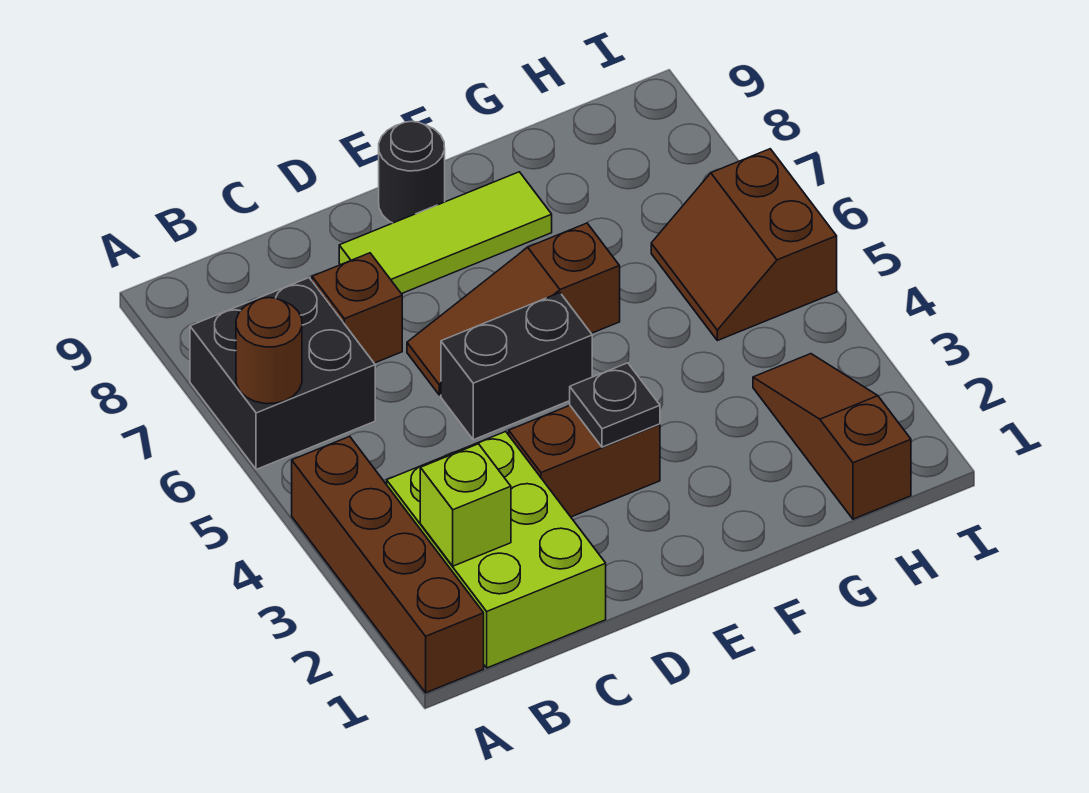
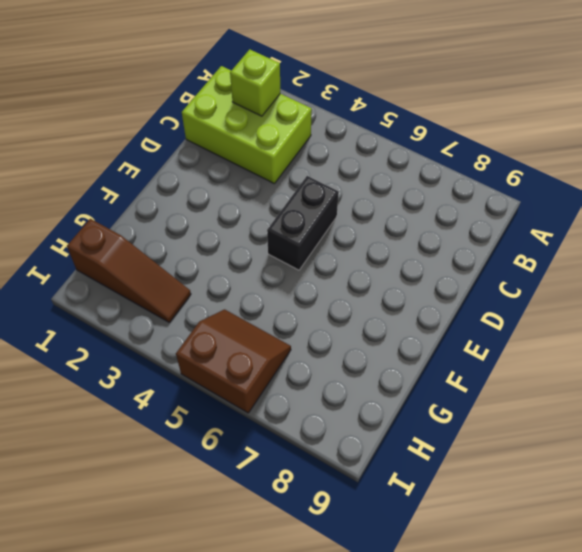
none -> brown brick A1:A4 level 1
none -> black brick A6:B7 level 1
none -> brown brick C7 level 1

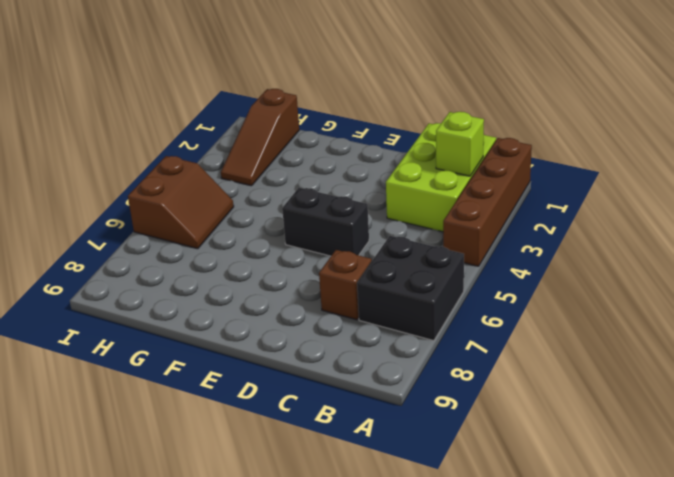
none -> brown brick D3:E3 level 1
none -> brown slope D6:F6 level 1 top F
none -> lime tile D8:F8 level 1

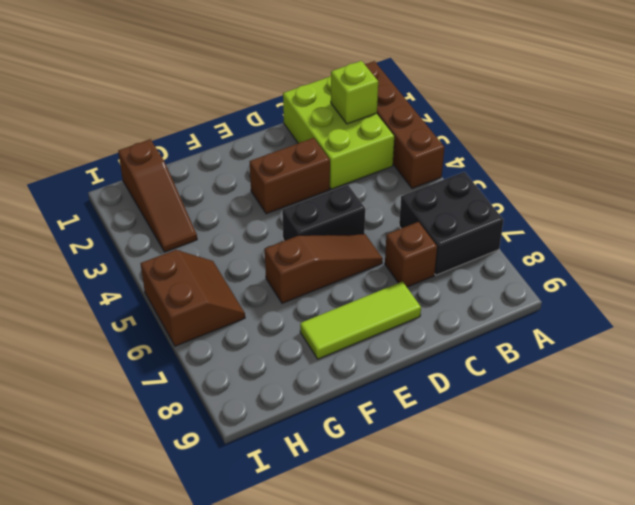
none -> black round brick E9 level 1
none -> brown round brick A6 level 2
none -> black plate E3 level 2

